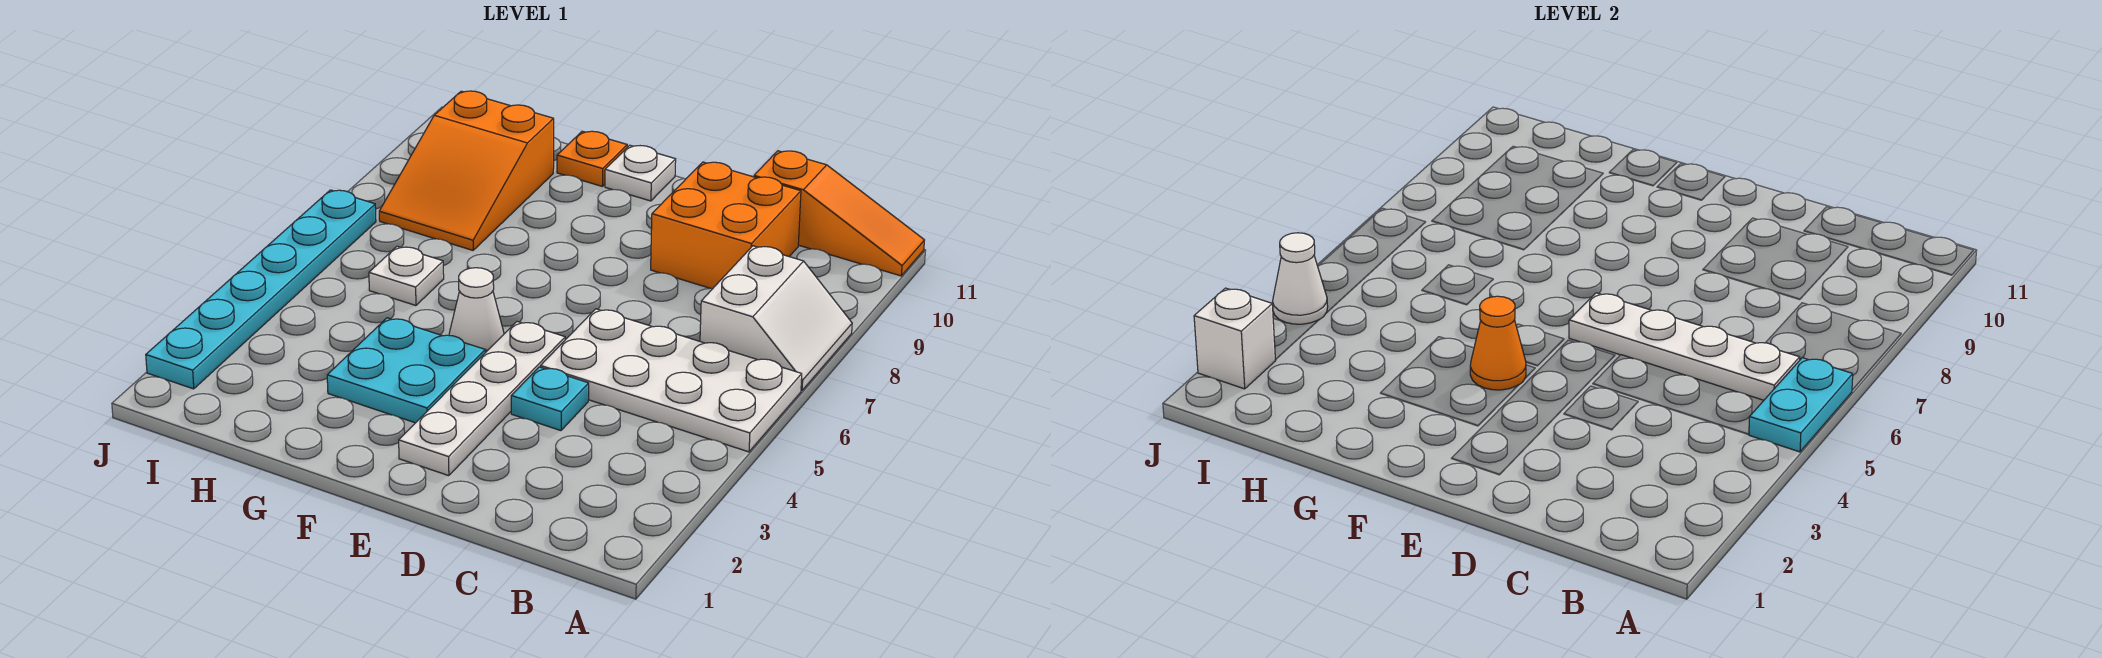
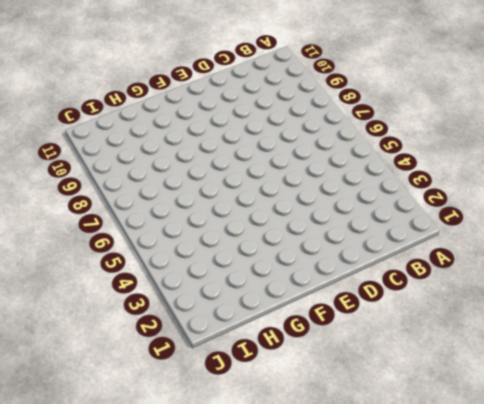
none -> white plate A5:D6 level 1
none -> white slope A7:B8 level 1 top B
none -> orange slope A11:C11 level 1 top C

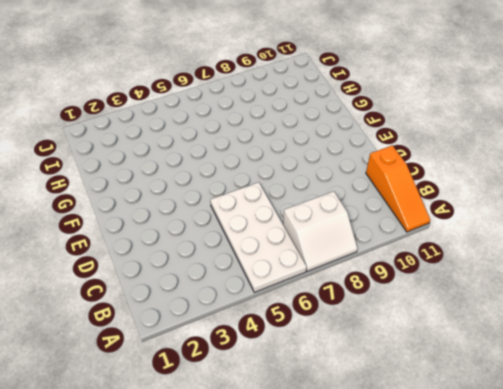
none -> orange brick C9:D10 level 1
none -> cyan plate D4 level 1
none -> white plate E2:E5 level 1

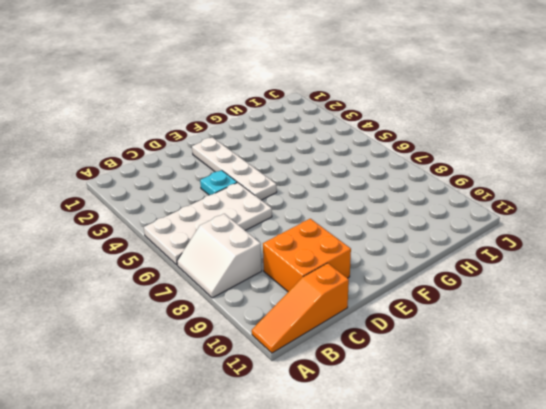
none -> cyan plate F3:G4 level 1
none -> white cone F5 level 1
none -> white plate F11 level 1

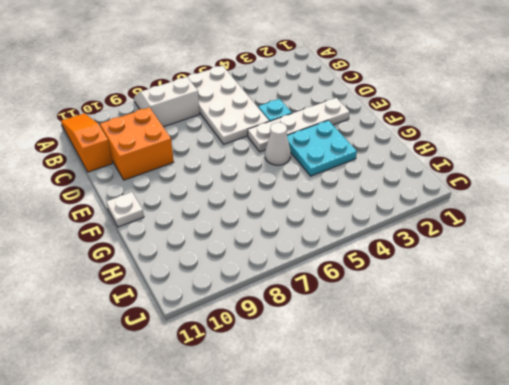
none -> orange plate G11 level 1
none -> white plate H6 level 1
none -> orange slope H8:I10 level 1 top 10

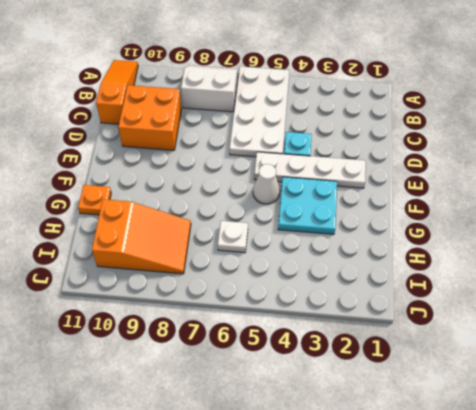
none -> white plate F11 level 1
none -> cyan plate J2:J7 level 1
none -> cyan plate A5:A6 level 2

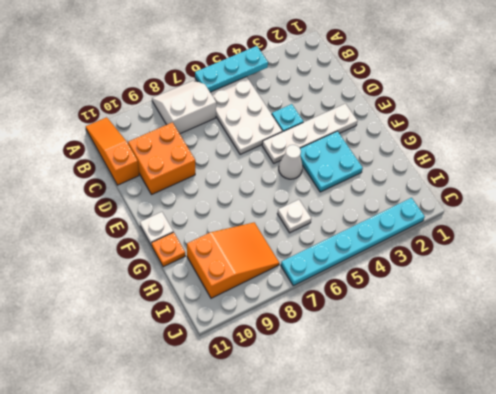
cyan plate A4:A6 level 2 -> cyan plate A5:A6 level 2
none -> white plate B6:E6 level 2
none -> orange cone F4 level 2
none -> white brick J2 level 2

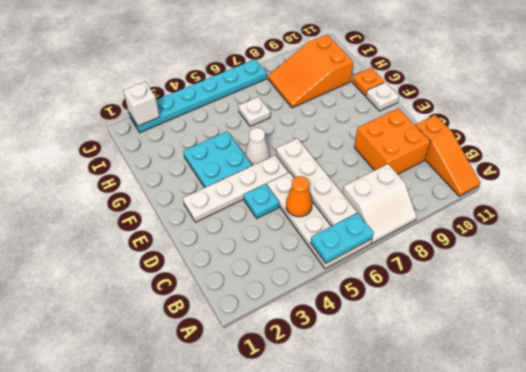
orange cone C5 level 2 -> orange cone F4 level 2
none -> white cone J4 level 2

